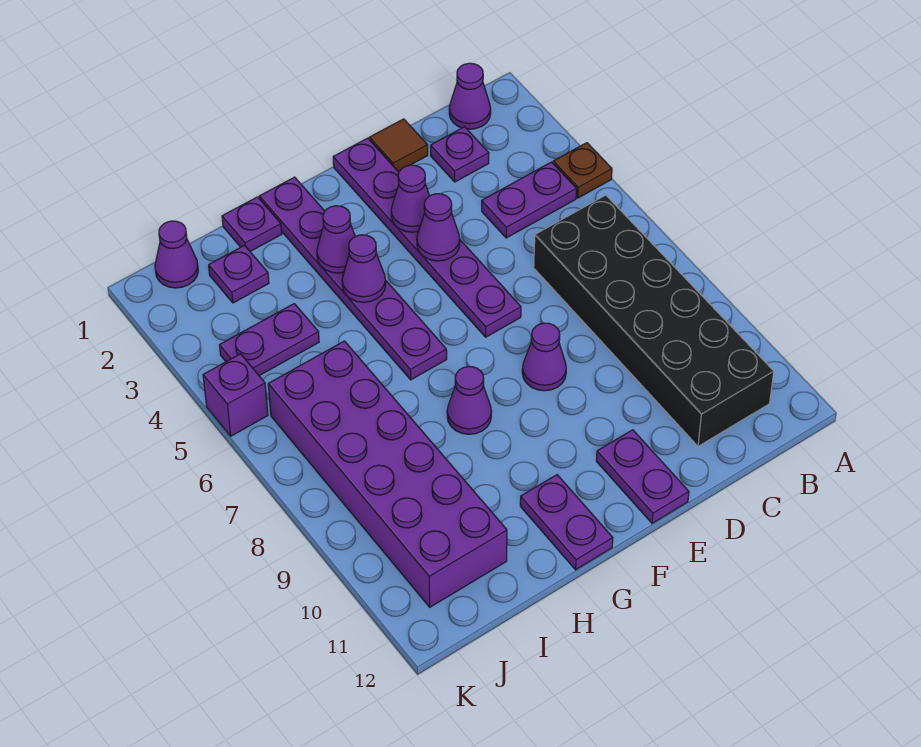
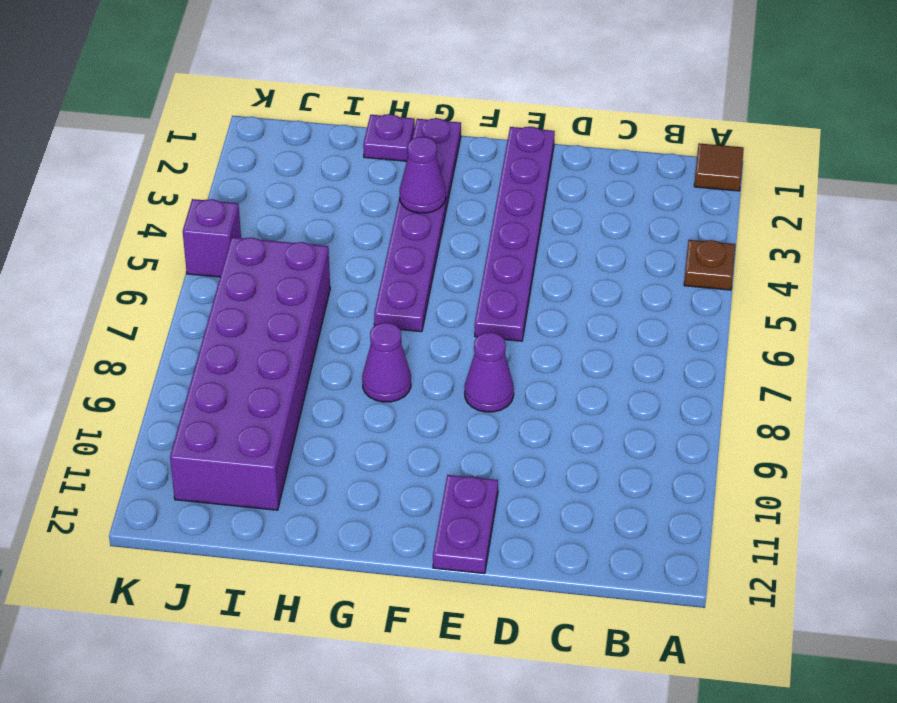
brown tile A1 level 1 -> brown tile D1 level 1
none -> purple cone B1 level 1
none -> purple plate B4:C4 level 1
none -> black brick B6:C11 level 1

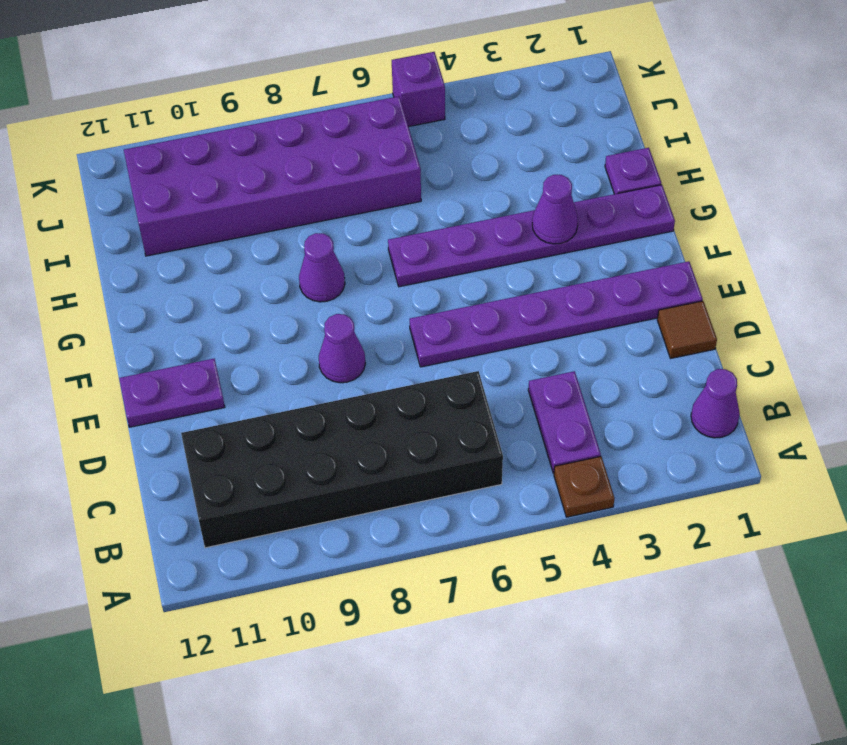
none -> purple plate C2 level 1
none -> purple plate G11:G12 level 1
none -> purple plate I2 level 1

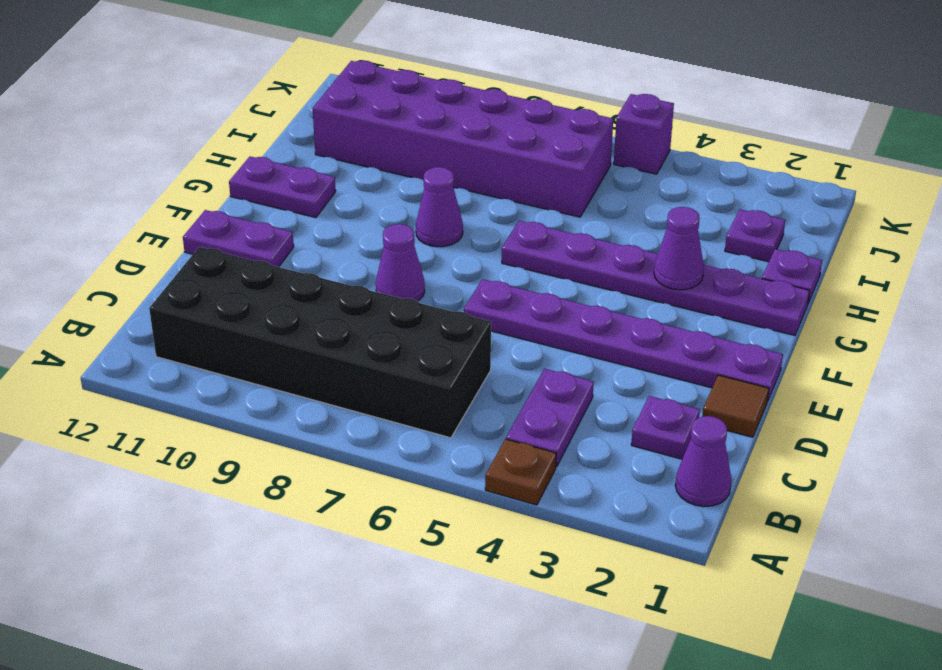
none -> purple plate I4:J4 level 1
none -> purple cone J1 level 1
none -> purple cone E3 level 2

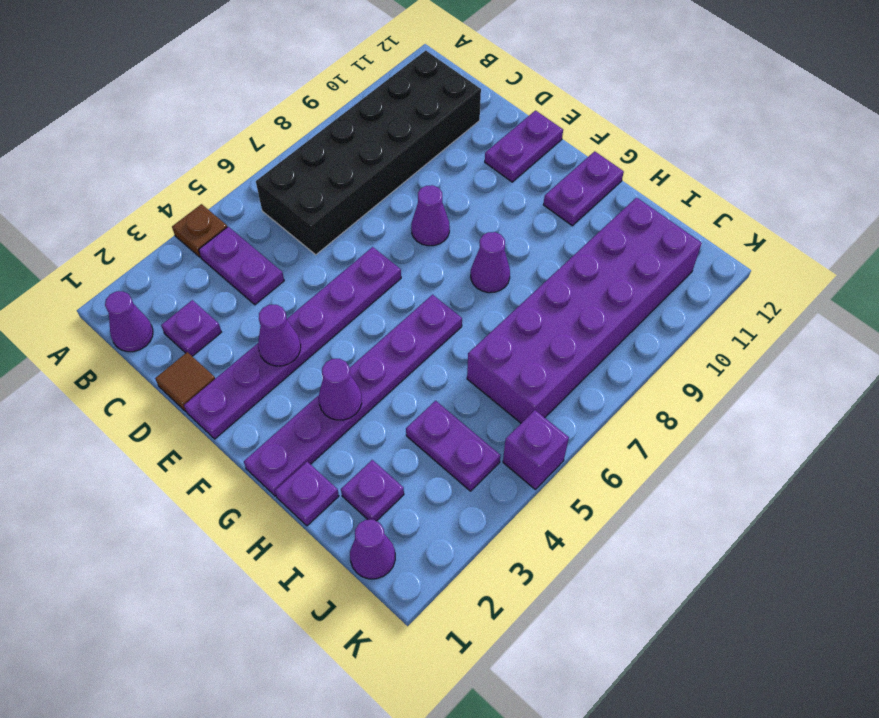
none -> purple cone E4 level 2
none -> purple cone G4 level 2

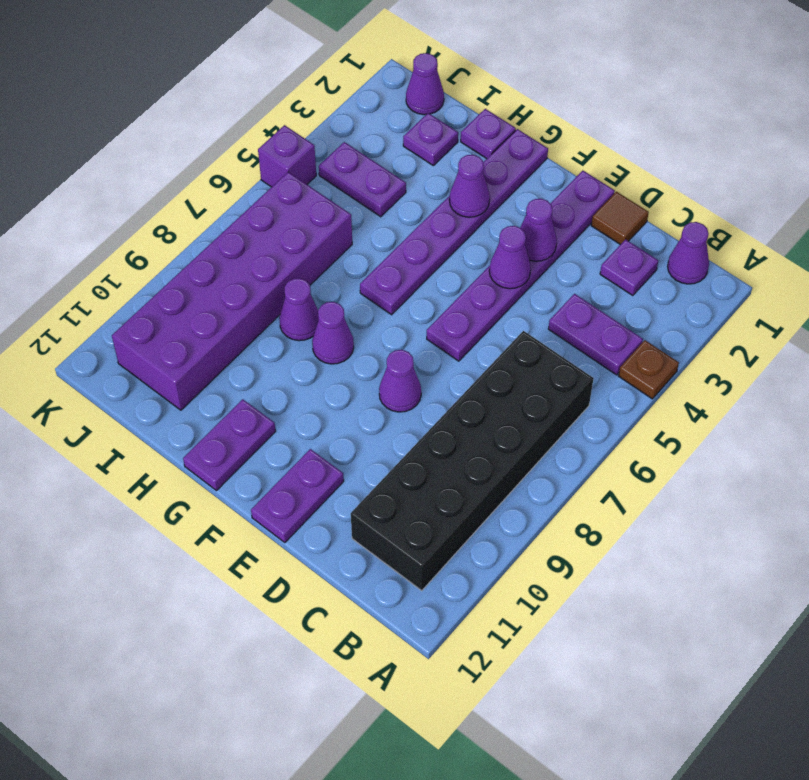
purple cone H8 level 1 -> purple cone G4 level 2

